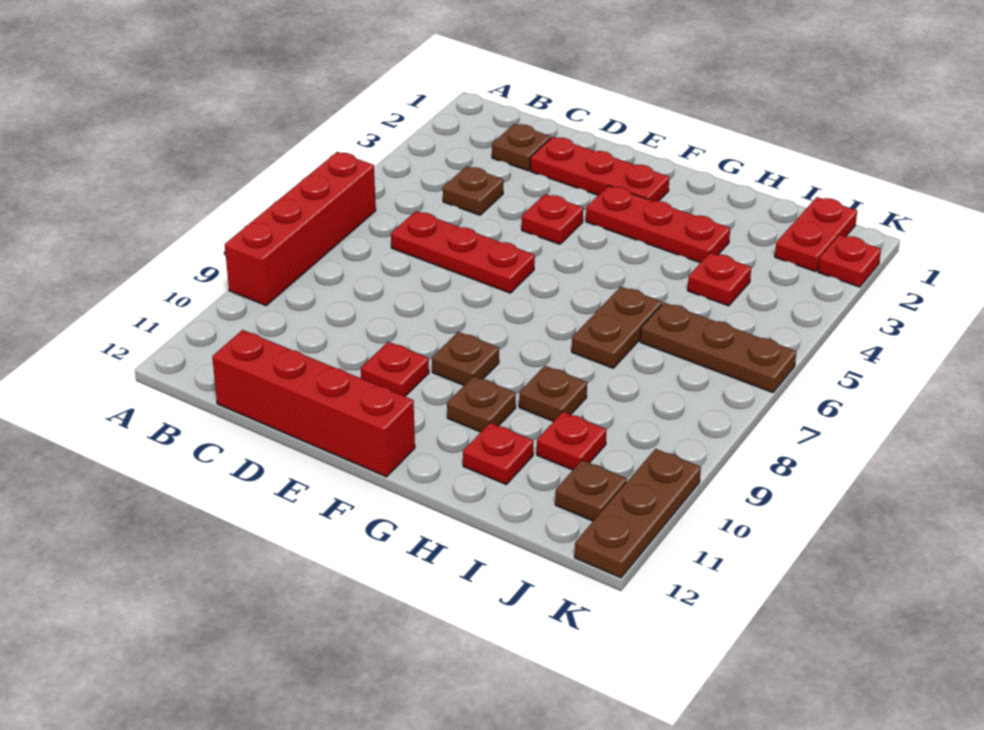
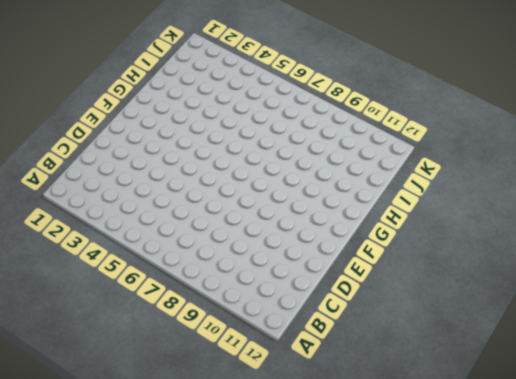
none -> red brick A6:A9 level 1
none -> brown plate C2 level 1
none -> brown plate C4 level 1

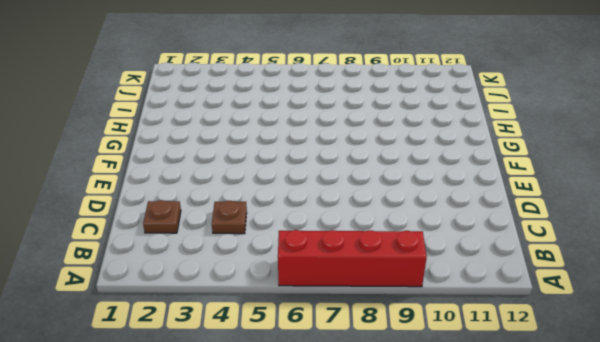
none -> red plate C6:E6 level 1
none -> red brick C12:F12 level 1
none -> red plate D2:F2 level 1

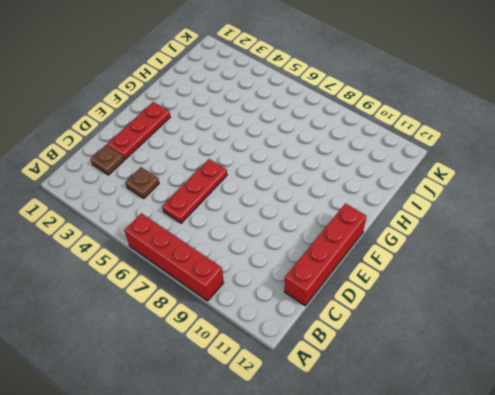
none -> red plate E4 level 1
none -> red plate E10 level 1
none -> red plate F3:H3 level 1

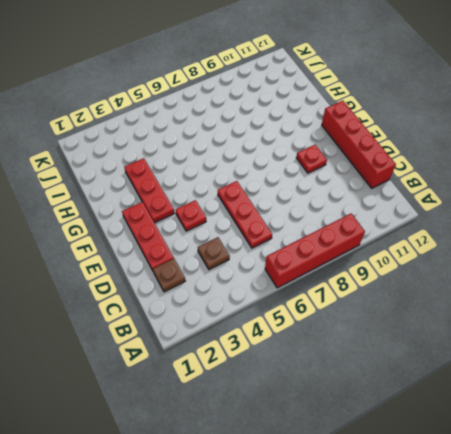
none -> brown plate F9 level 1
none -> brown plate G10 level 1
none -> brown plate H6:H7 level 1

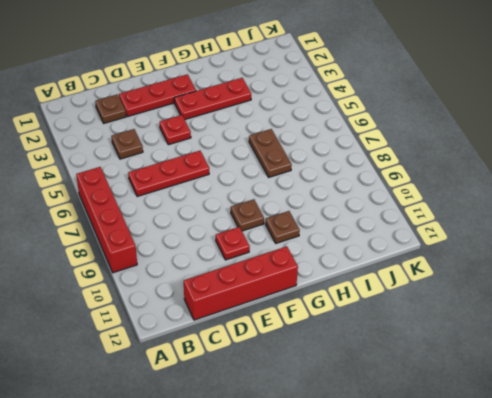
none -> brown plate H9 level 1
none -> red plate H11 level 1
none -> red plate I4 level 1

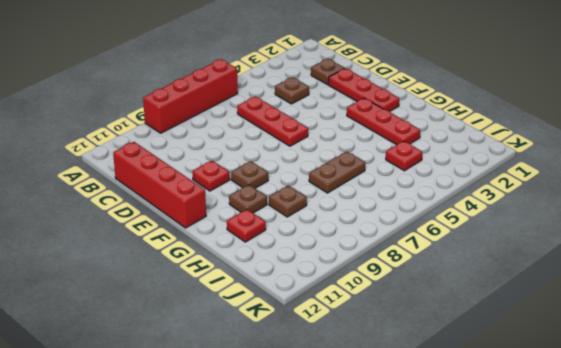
none -> red plate E4 level 1
none -> brown plate I6:K6 level 1
none -> red plate I10 level 1

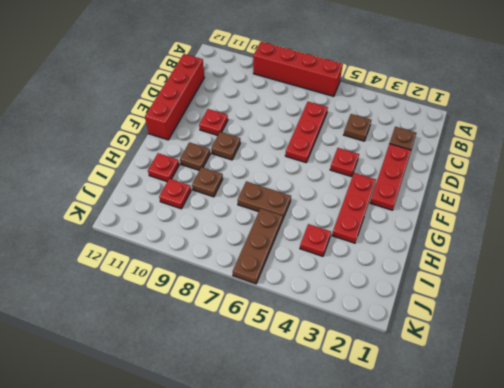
none -> red plate J1:J2 level 1
none -> brown plate J11 level 1
none -> red plate K2 level 1

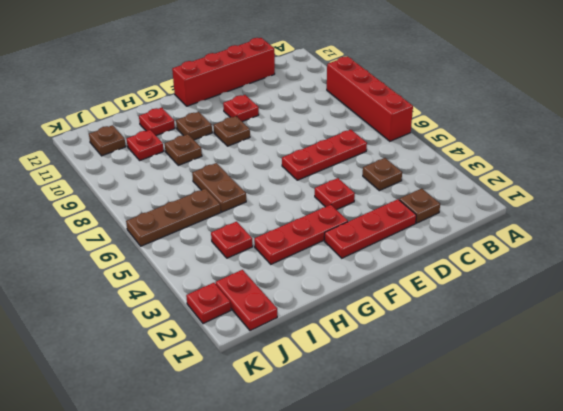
none -> brown plate K10:K12 level 1

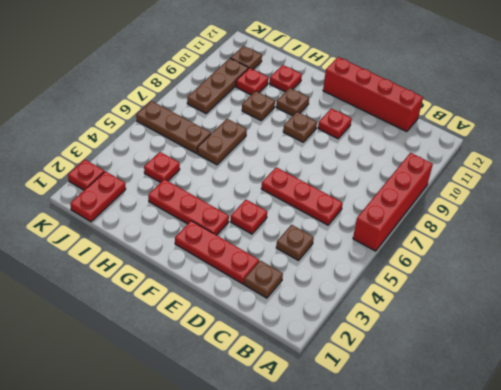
brown plate J8:J10 level 1 -> brown plate K10:K12 level 1

